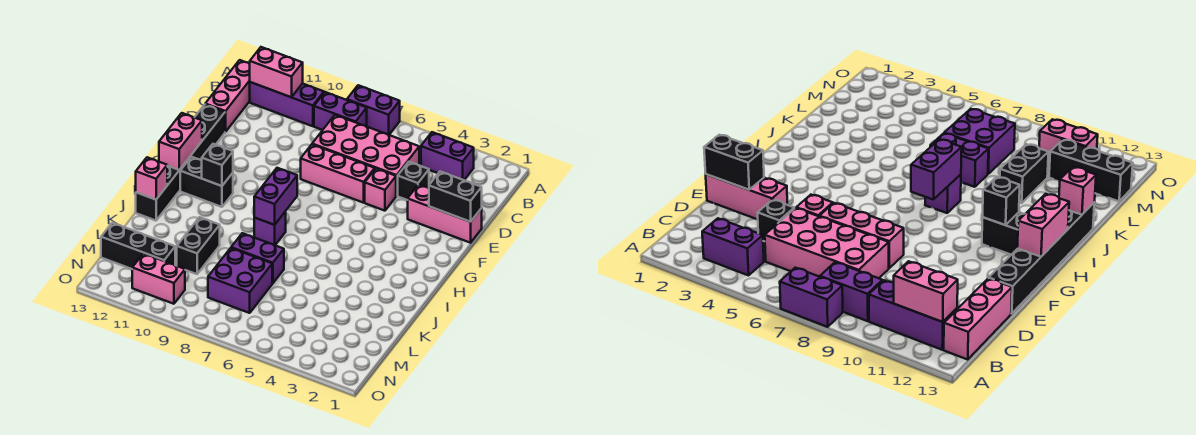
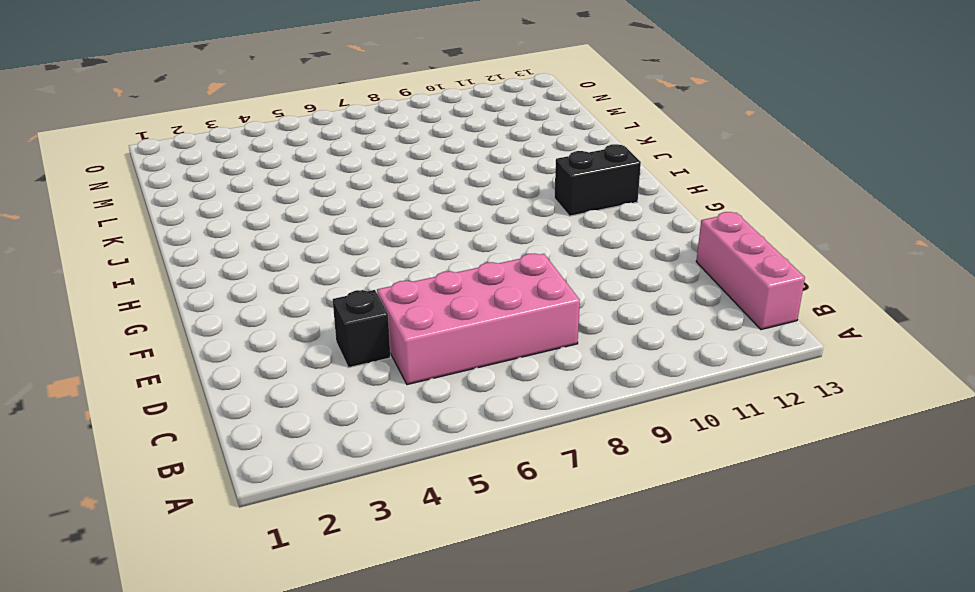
none -> purple brick A7:A8 level 1
none -> purple brick B3:B4 level 1
none -> purple brick B8:B9 level 1

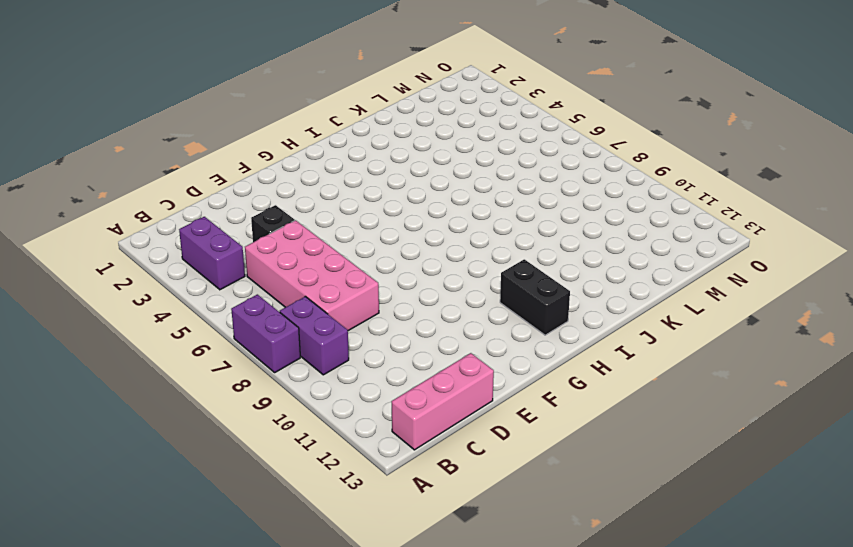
none -> purple brick B10:B12 level 1
none -> pink brick E1:E3 level 1
none -> pink brick E5 level 1

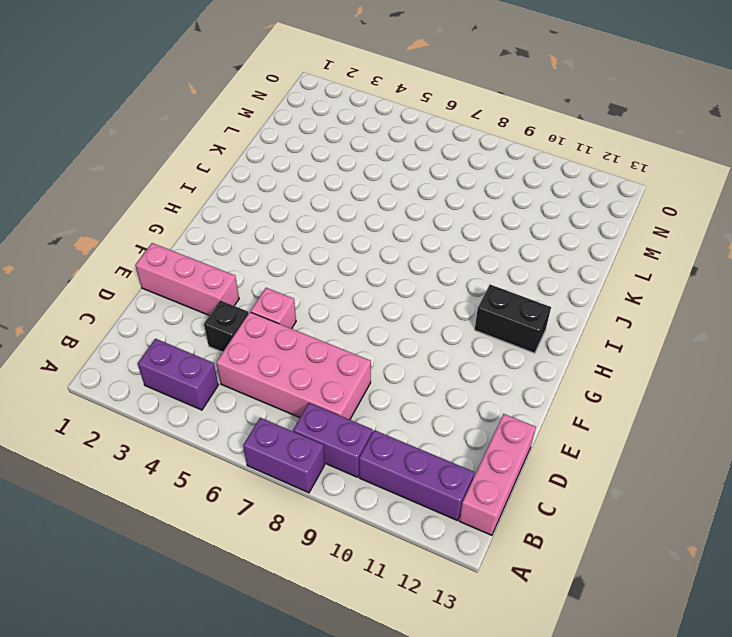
none -> pink brick E6:E8 level 1
none -> black brick E13:J13 level 1
none -> purple brick I8 level 1

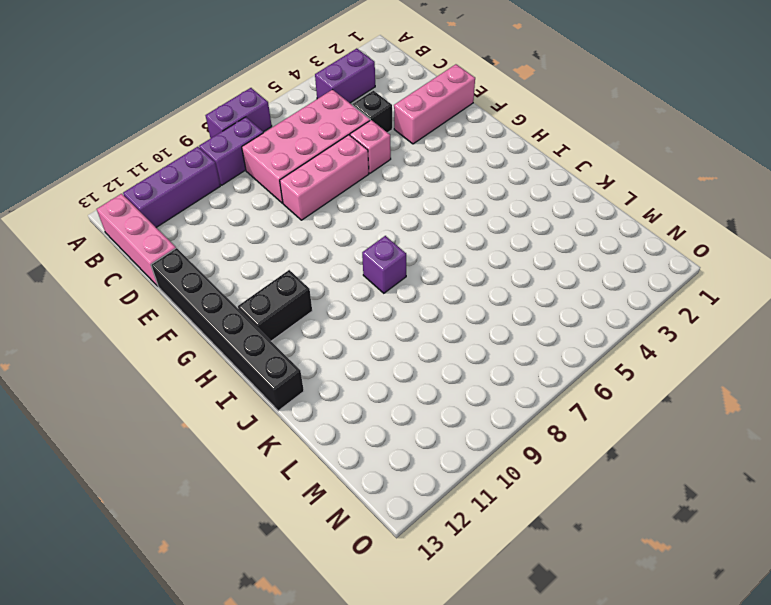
none -> purple brick K7:K8 level 1
none -> black brick K10:L10 level 1
none -> purple brick L7:M8 level 1

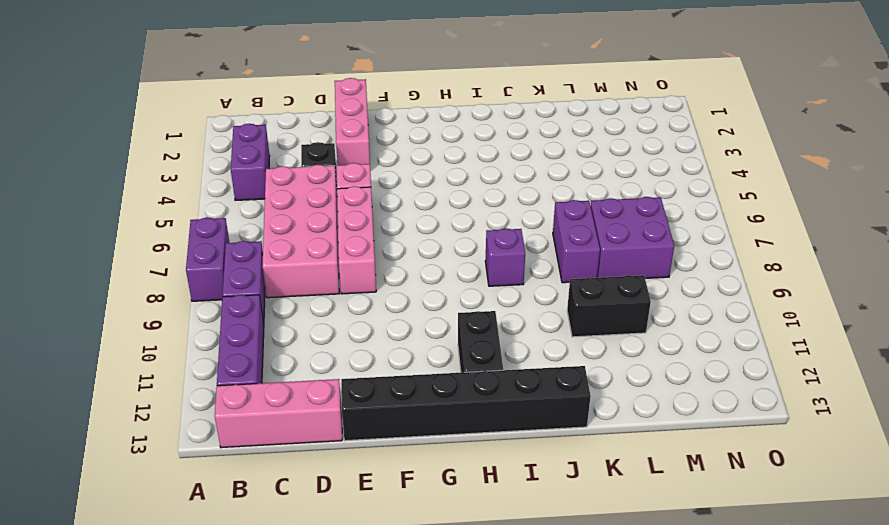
none -> black brick M11:M13 level 1
none -> pink brick N10:N11 level 1
none -> pink brick B11:B12 level 2

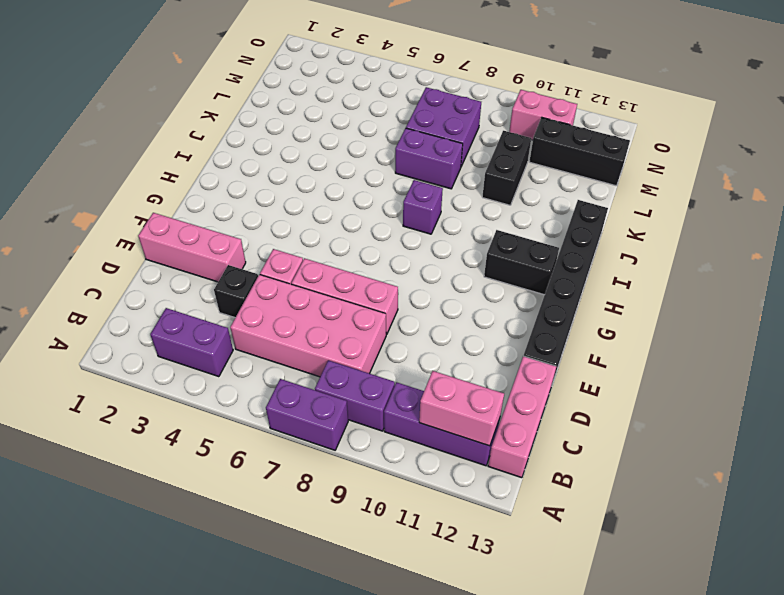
none -> black brick E1:E2 level 2
none -> pink brick G13:H13 level 2
none -> purple brick H8:I8 level 2

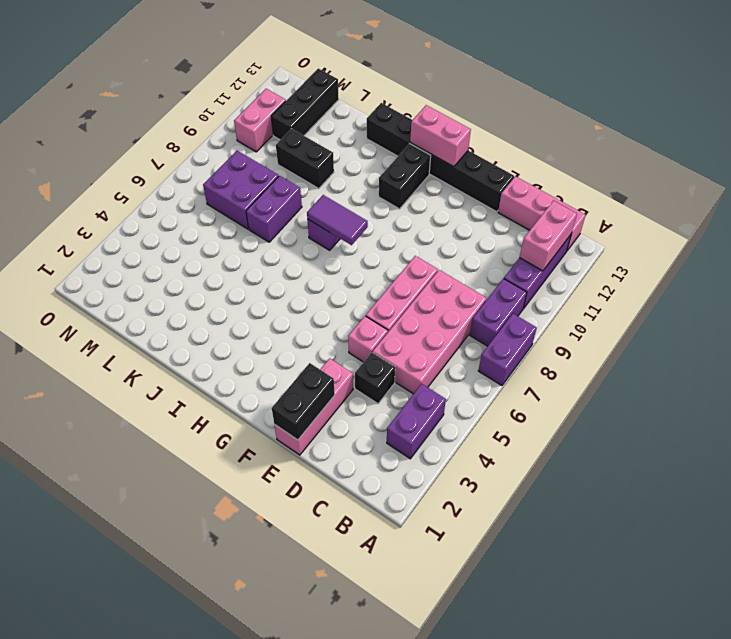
purple tile H8:I8 level 2 -> purple brick H8:I8 level 2
none -> black brick H11 level 2
none -> pink brick J13 level 2

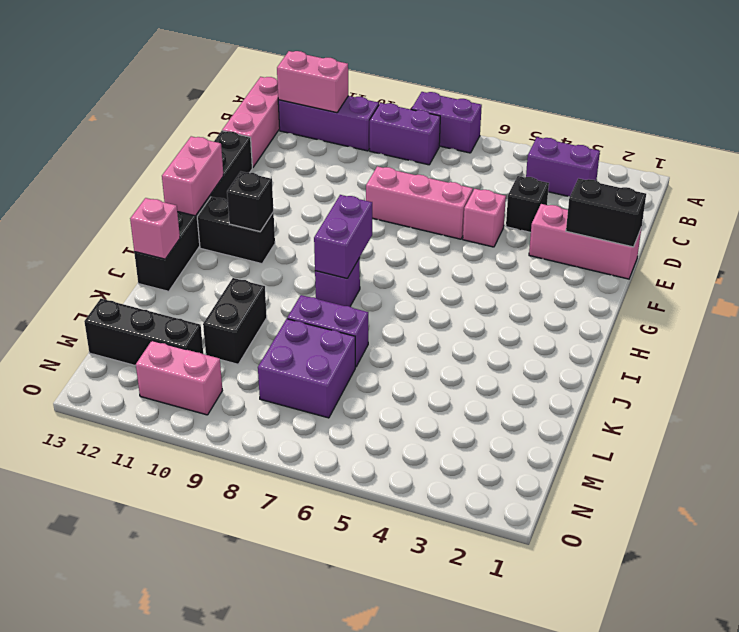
none -> pink brick C5:D8 level 1

